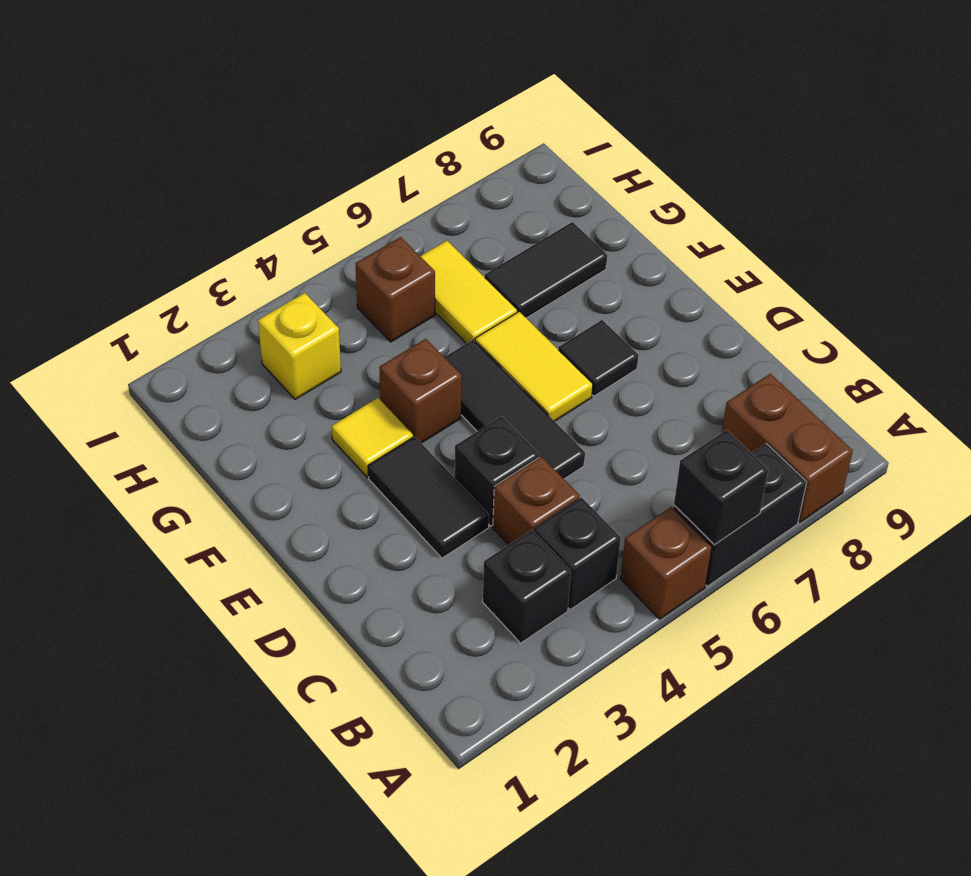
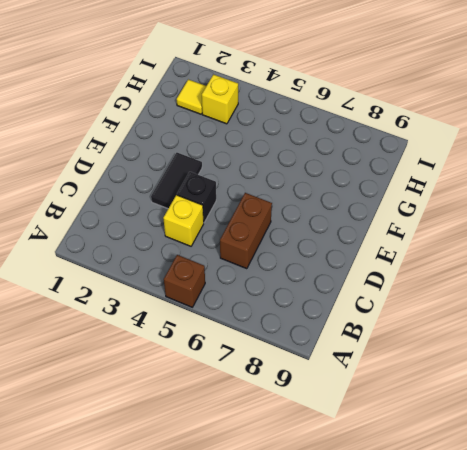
yellow brick C4 level 1 -> brown brick C4 level 1
brown brick C6:D6 level 1 -> brown brick A8:B8 level 1
yellow tile H2 level 1 -> yellow tile F3 level 1
none -> black brick A6:A7 level 1
none -> black brick B3 level 1
none -> black brick B4 level 1

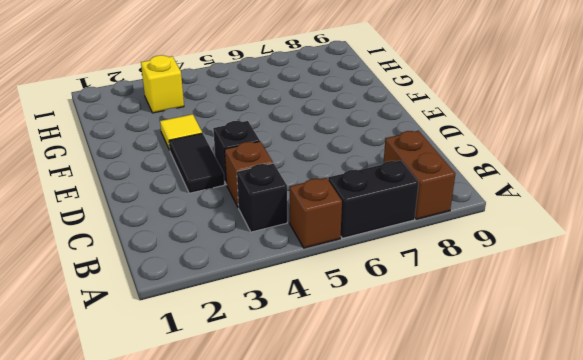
none -> black brick B3 level 1
none -> black tile D5:F5 level 1
none -> yellow tile E6:F6 level 1

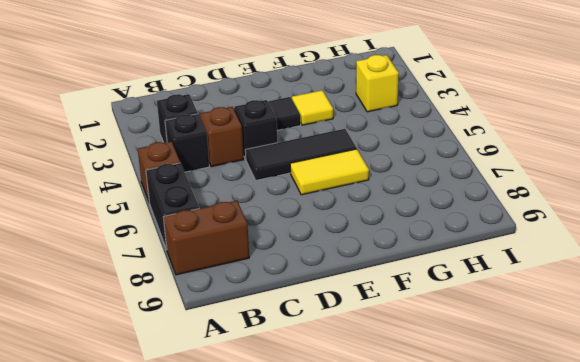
none -> black tile E7 level 1
none -> brown brick F4 level 1
none -> yellow tile G6:H6 level 1

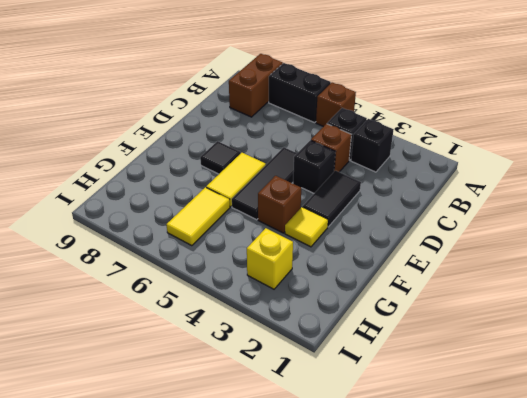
none -> black tile G7:G8 level 1
none -> brown brick H5 level 1
none -> black brick A6 level 2

